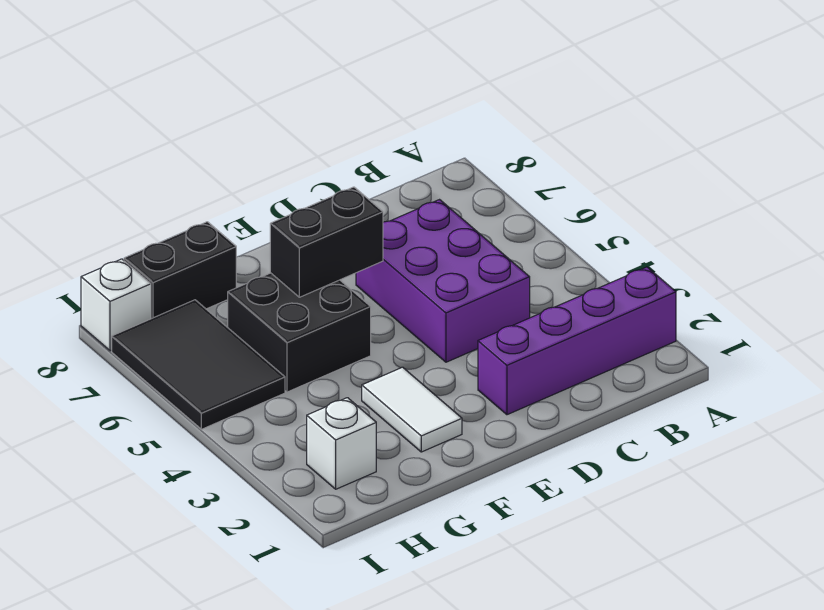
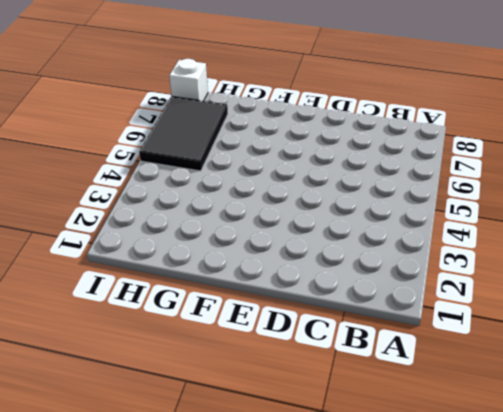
none -> purple brick A2:D2 level 1
none -> purple brick C4:D6 level 1

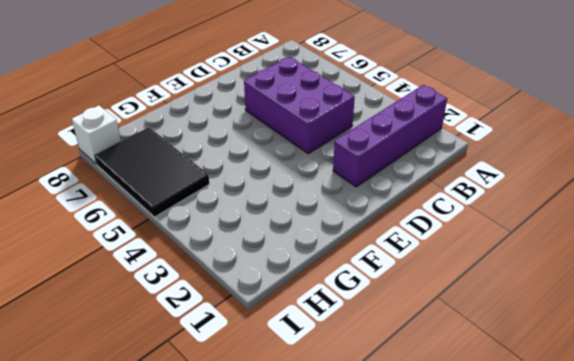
none -> white tile F2:F3 level 1
none -> black brick F5:G6 level 1

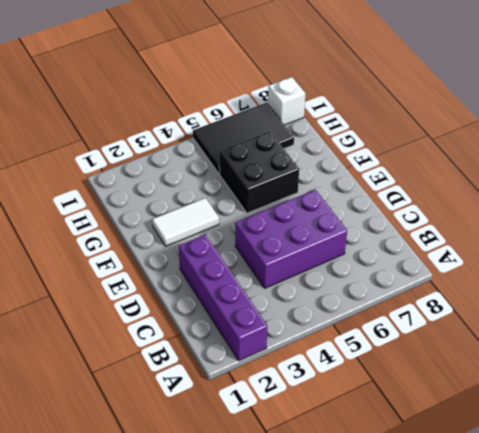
none -> black brick G8:H8 level 1
none -> white brick H2 level 1

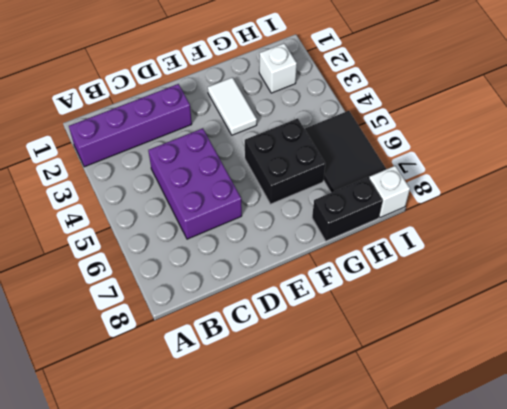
none -> black brick E6:F6 level 2

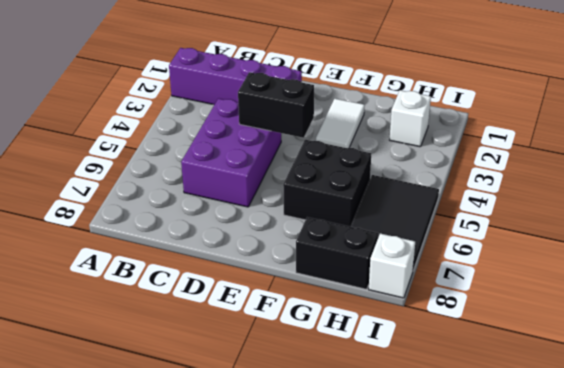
black brick D4:E4 level 2 -> black brick E6:F6 level 2

